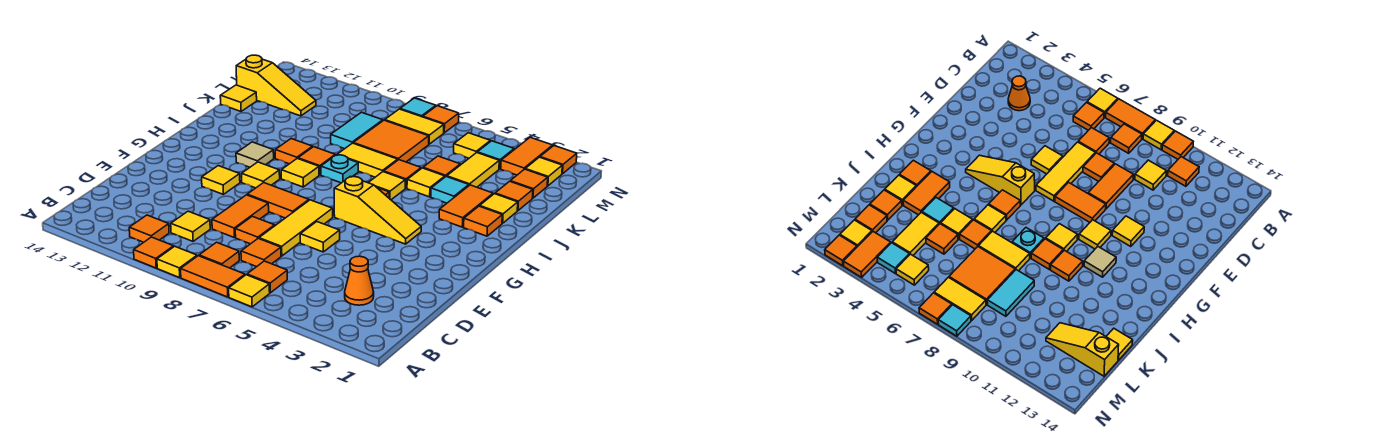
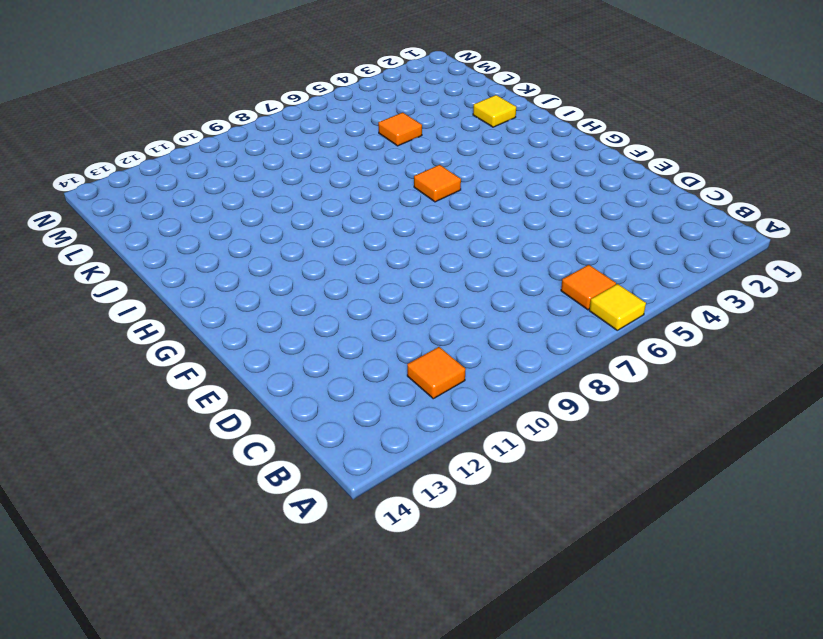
none -> orange tile A7:A8 level 1
none -> yellow tile A9 level 1
none -> orange tile A10 level 1
none -> orange tile B8 level 1

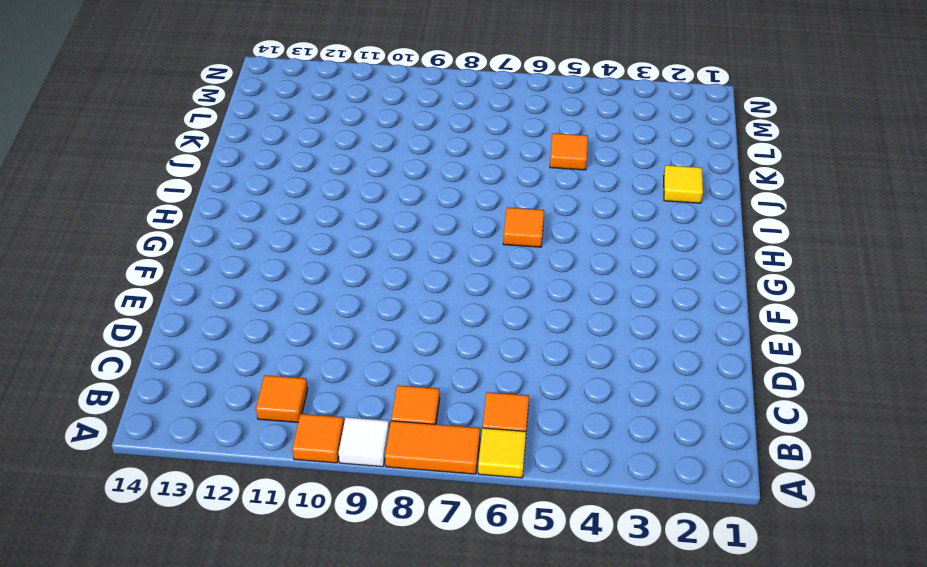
white tile A9 level 1 -> yellow tile A9 level 1
none -> orange cone C3 level 1
none -> orange tile C7 level 1
none -> yellow tile C10 level 1
none -> yellow tile D7:F7 level 1

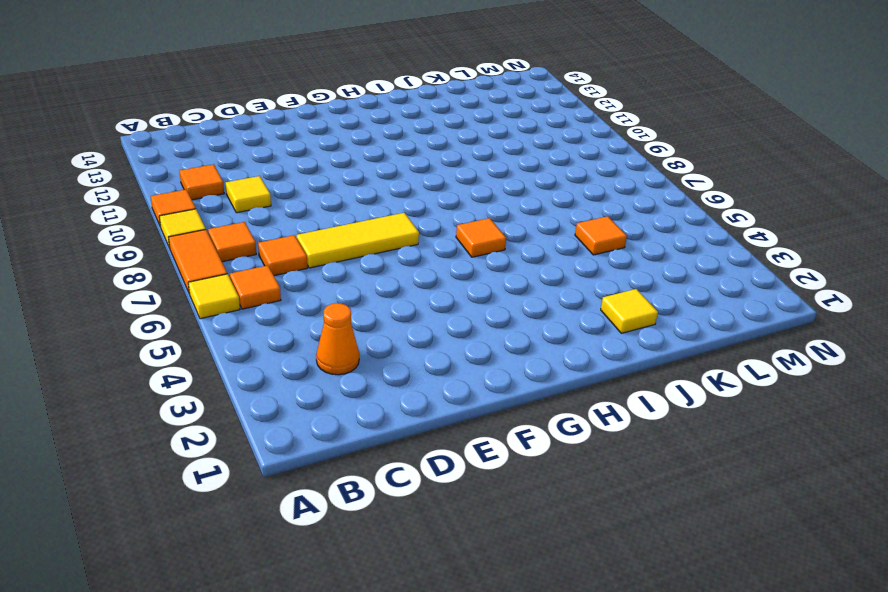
none -> orange tile D8 level 1
none -> orange tile D9:E9 level 1
none -> yellow tile E6 level 1
none -> orange tile F8:F9 level 1

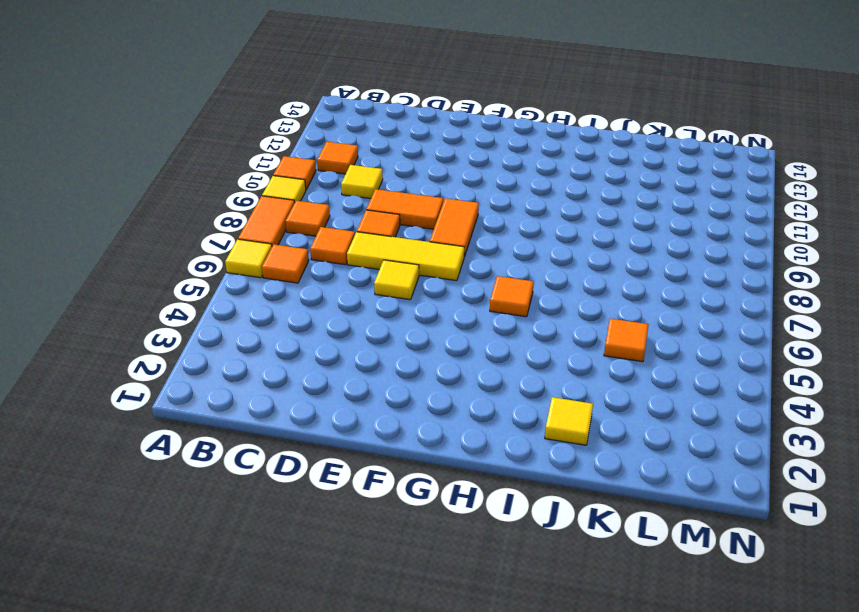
none -> orange cone C3 level 1
none -> yellow tile F11 level 1
none -> yellow slope G4:G6 level 1 top 6
none -> yellow tile G10 level 1

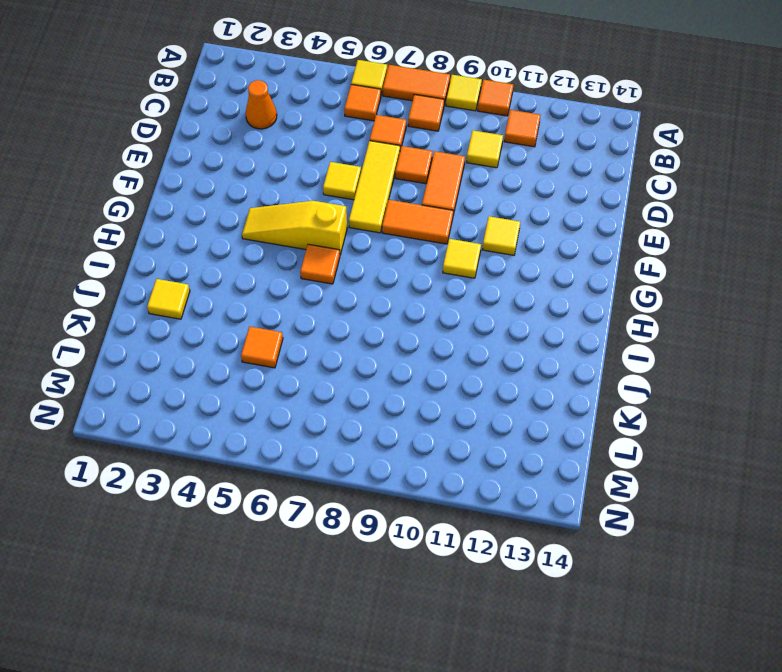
none -> yellow tile H9 level 1
none -> tan tile H11 level 1
none -> orange tile I2 level 1
none -> orange tile I3:J3 level 1

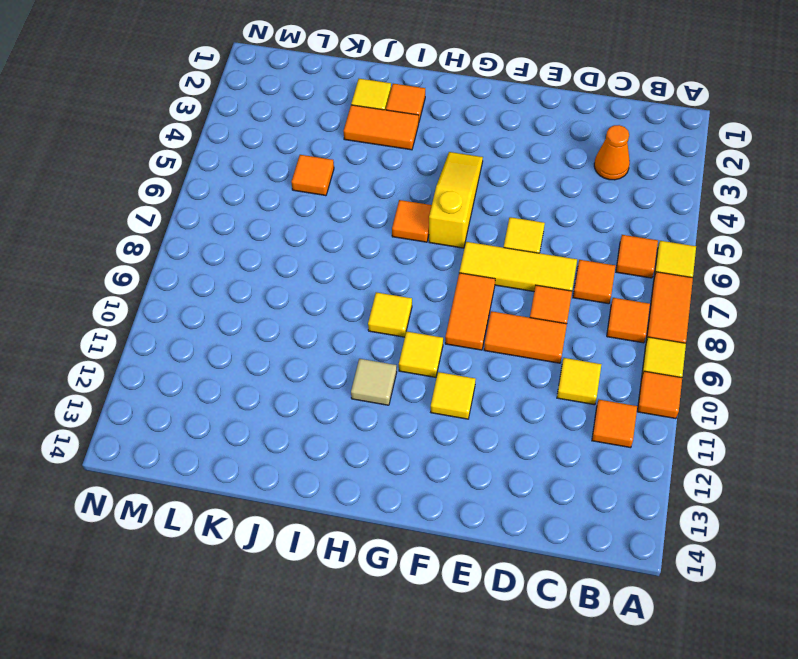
none -> yellow tile I6 level 1
none -> cyan plate I8 level 1
none -> orange tile I9 level 1
none -> orange tile I10 level 1

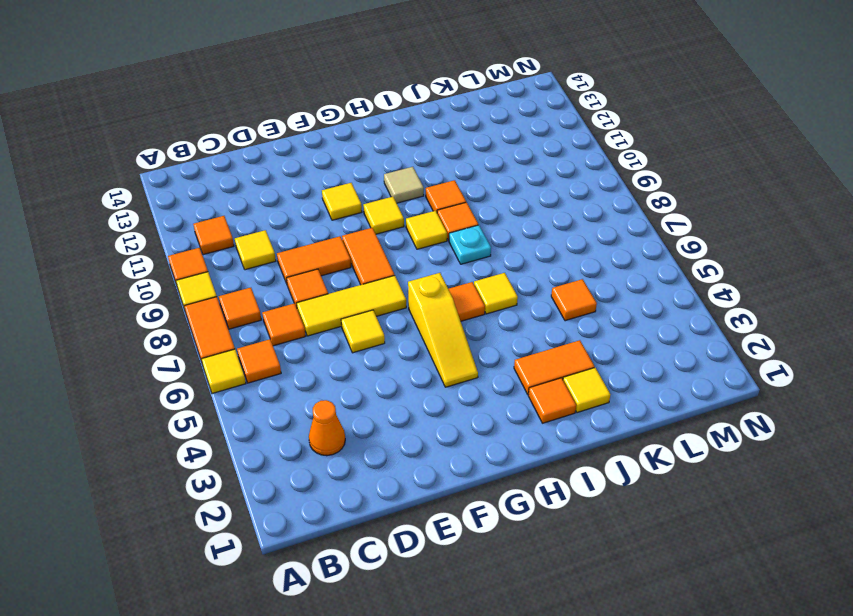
none -> cyan tile J4 level 1
none -> yellow tile J5 level 1
none -> orange tile J6 level 1
none -> yellow tile J7:J8 level 1

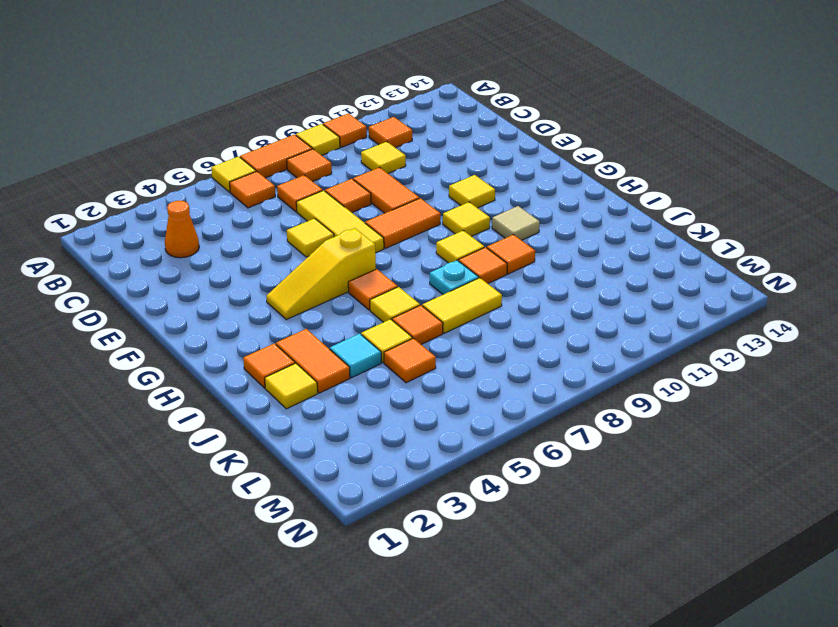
none -> orange tile K2 level 1
none -> yellow tile K4:L4 level 1
none -> orange tile K7:L8 level 1
none -> cyan tile K9:L9 level 1

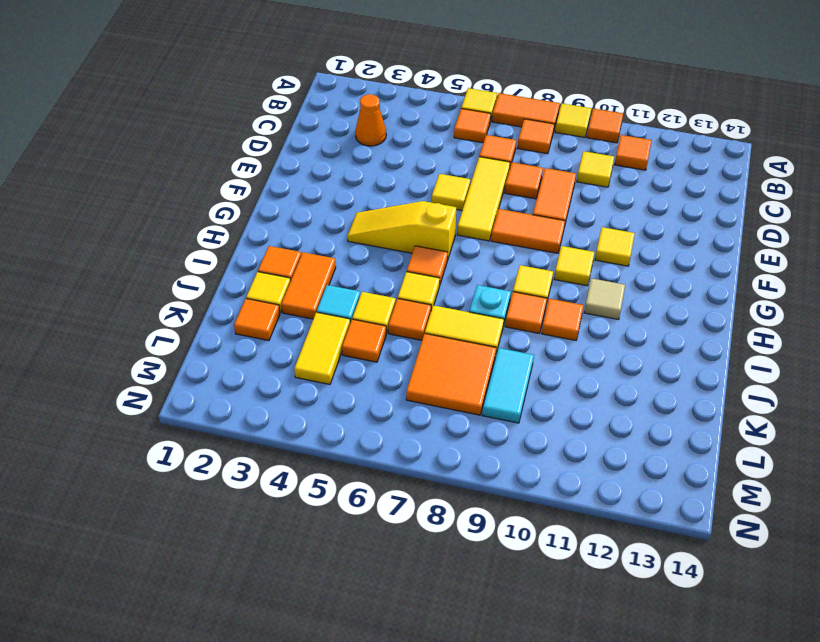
none -> yellow tile K14 level 1
none -> orange tile L2 level 1
none -> yellow slope L12:L14 level 1 top 14
none -> yellow tile M2 level 1

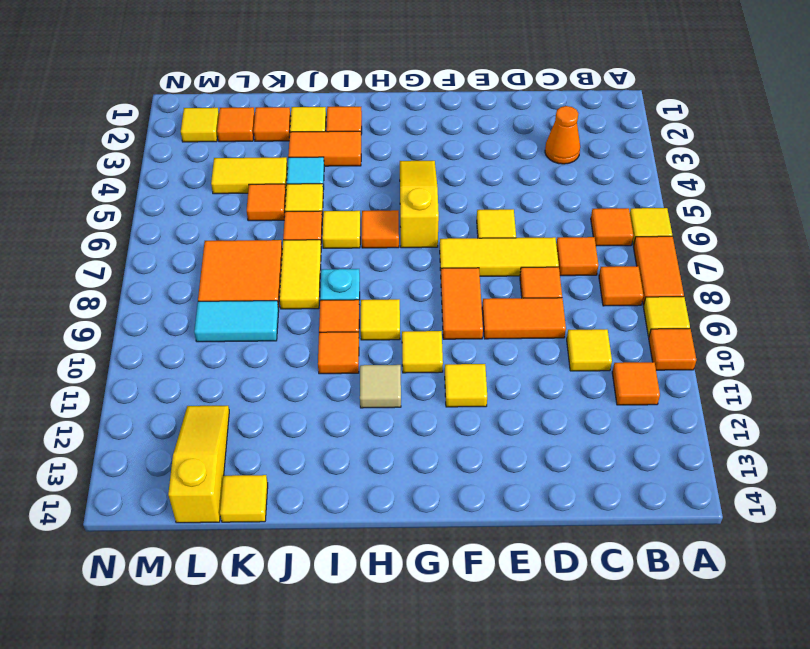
none -> orange tile M3:N3 level 1
none -> cyan tile M4 level 1
none -> yellow tile M5 level 1
none -> yellow tile M7:M8 level 1

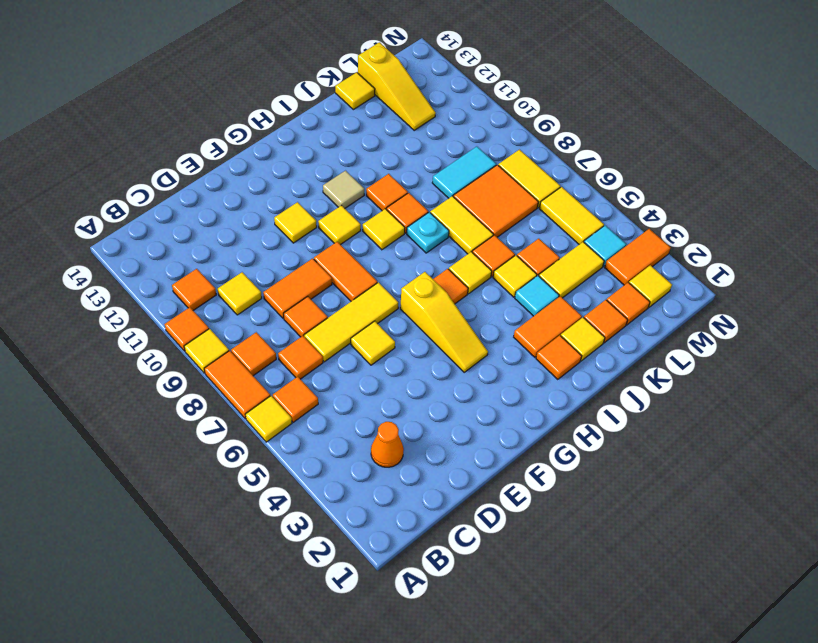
yellow tile M5:M6 level 1 -> yellow tile M5 level 1
none -> orange tile N2 level 1
none -> orange tile N7 level 1
none -> cyan tile N8 level 1

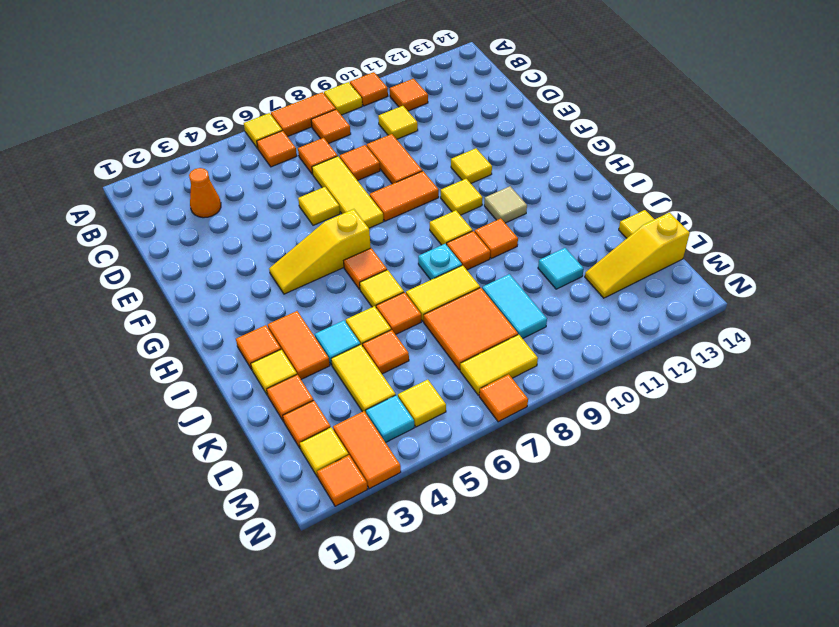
cyan tile K11 level 1 -> cyan tile N8 level 1

